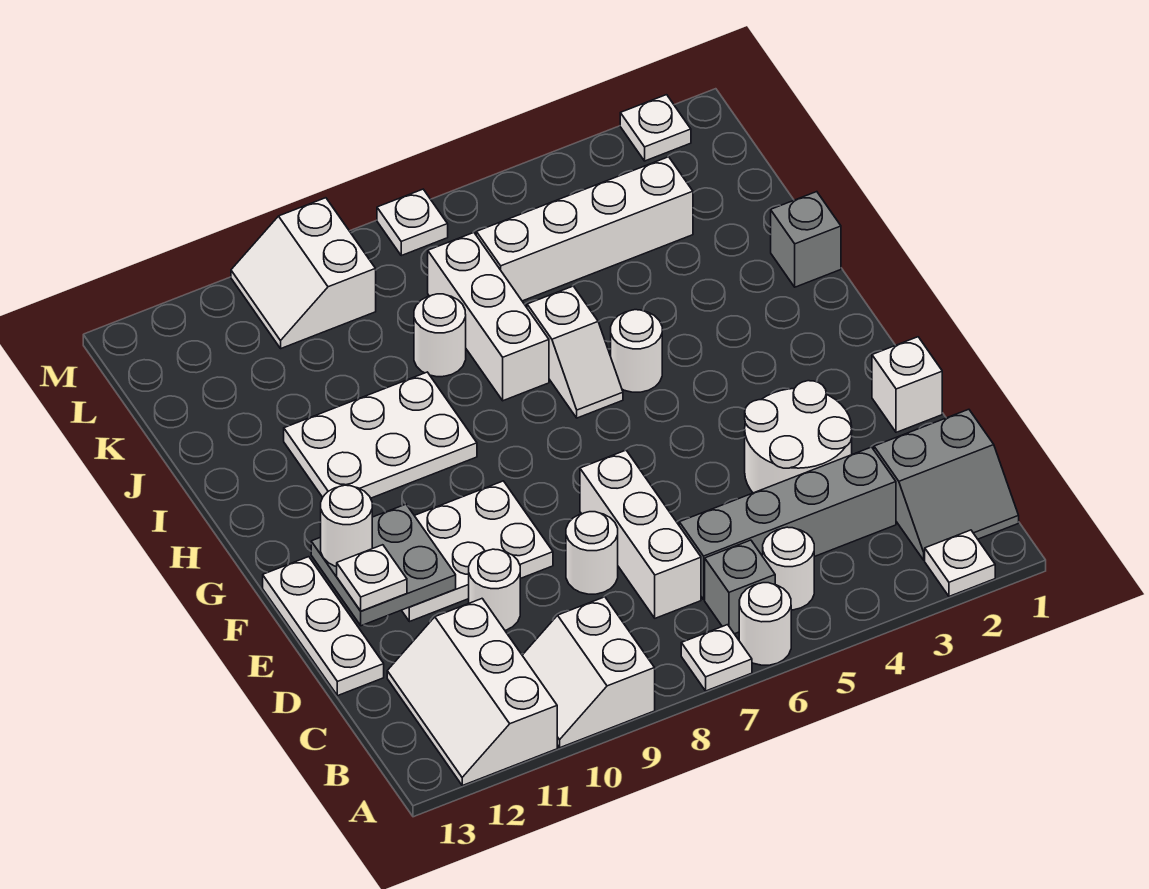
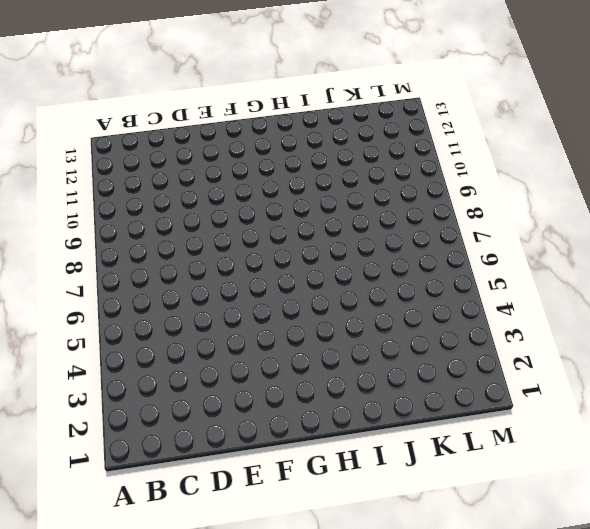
none -> white plate A2 level 1
none -> white round brick A6 level 1
none -> white plate A7 level 1

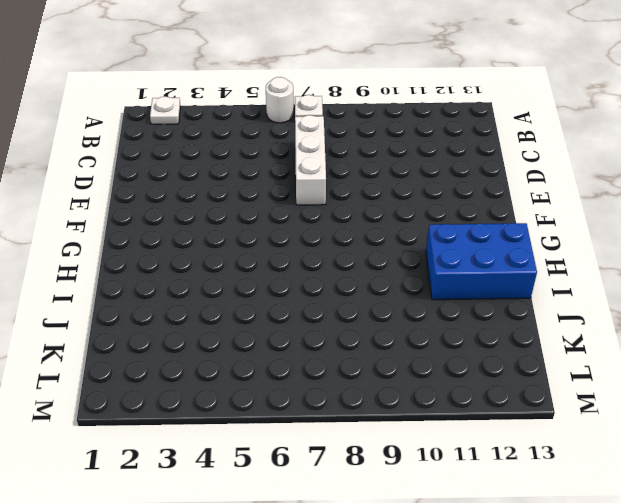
blue brick H11:I13 level 1 -> white plate H9:I11 level 1
none -> white slope A9:B10 level 1 top 9
none -> white slope A11:C12 level 1 top 11
none -> grey slope B1:C2 level 1 top C

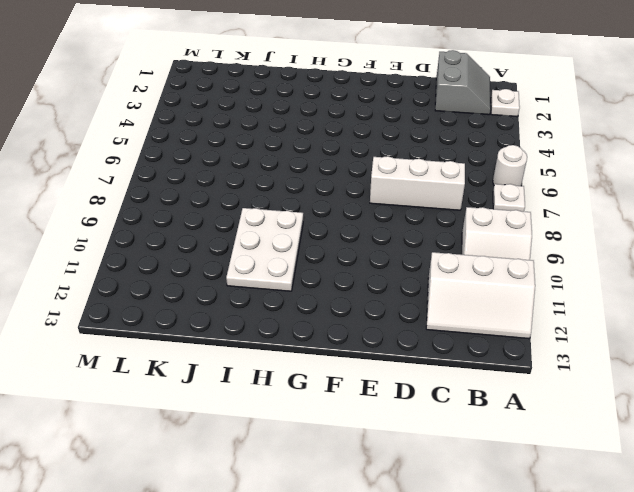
none -> white round brick B5 level 1
none -> grey brick B6 level 1
none -> grey brick C3:C6 level 1

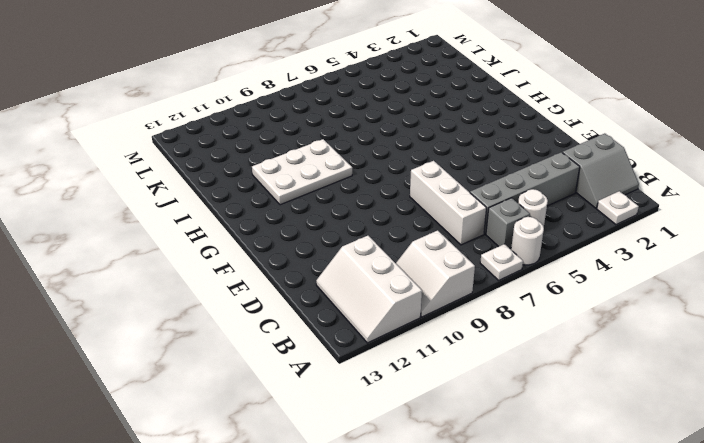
none -> white round brick D3:E4 level 1
none -> white round brick D8 level 1
none -> white round brick D10 level 1

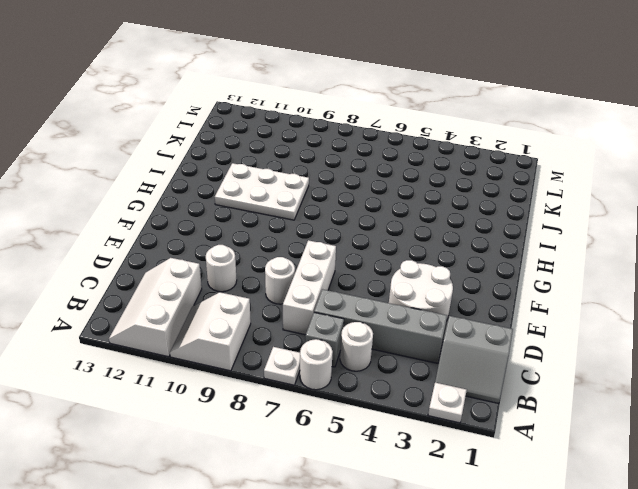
none -> white plate D13:F13 level 1
none -> white brick E1 level 1
none -> white plate E9:F11 level 1

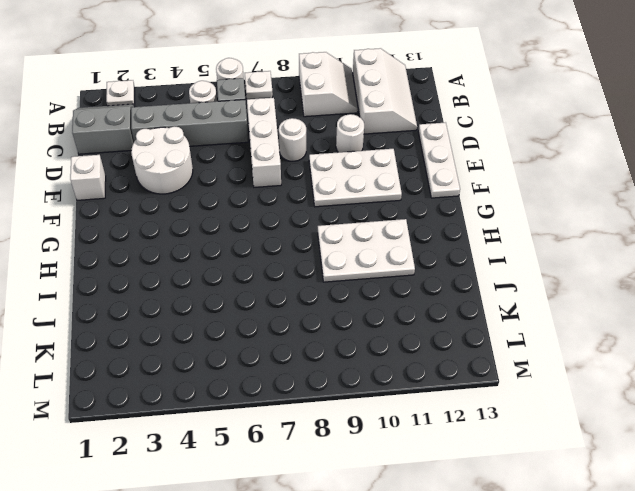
none -> white round brick H5 level 1
none -> white slope H6:I6 level 1 top I
none -> grey brick I1 level 1

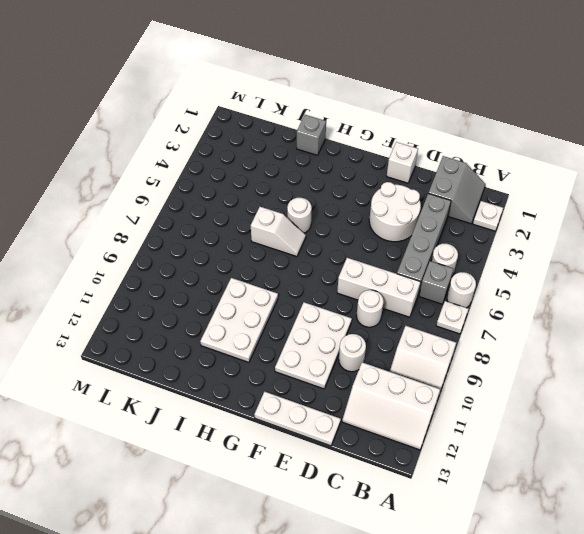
none -> white brick I7:K7 level 1
none -> white round brick J8 level 1
none -> white brick K3:K6 level 1

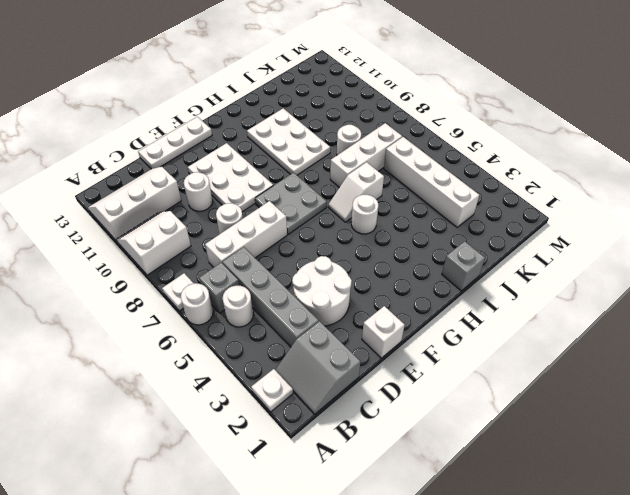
grey plate F7:G8 level 1 -> grey plate E11:F12 level 2
none -> white slope L9:M10 level 1 top 9
none -> white plate M2 level 1
none -> white plate M7 level 1

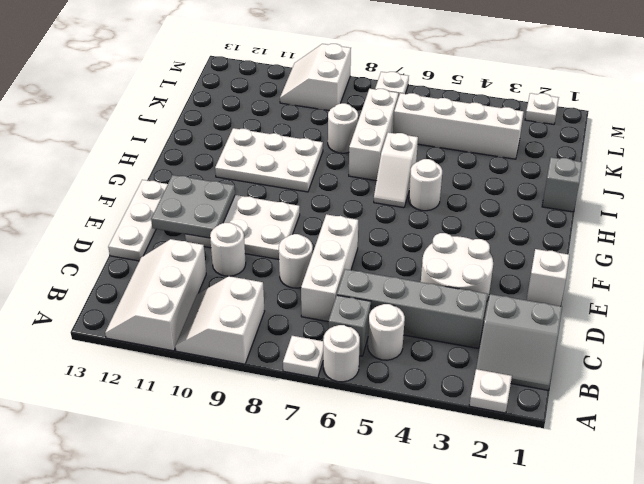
none -> white plate E12 level 3
none -> white round brick F12 level 3

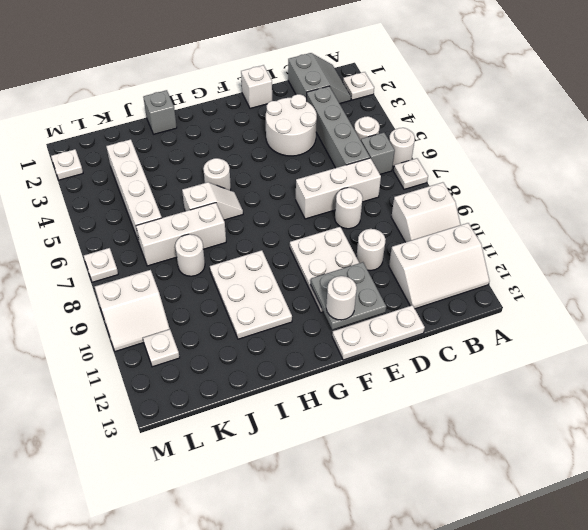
white plate L11 level 1 -> white plate E12 level 3

